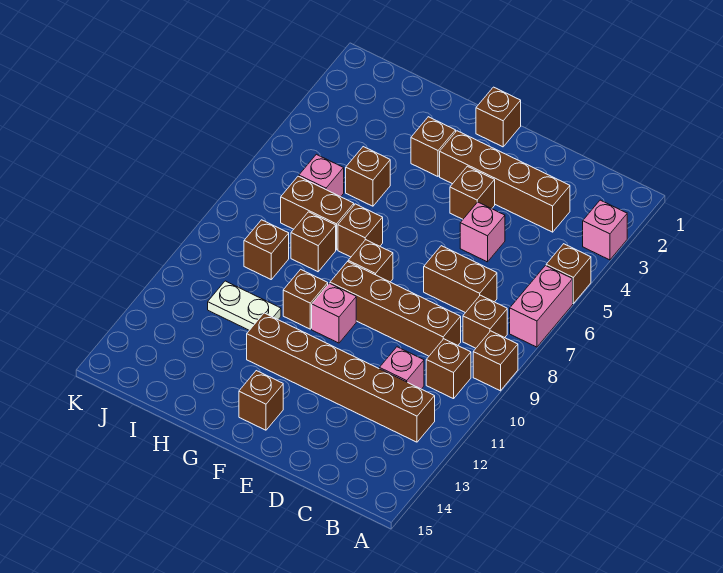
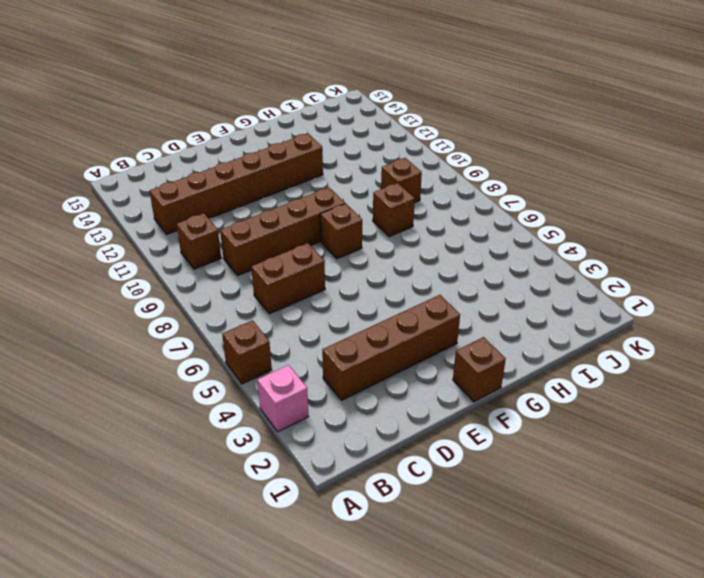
none -> pink brick A6:A7 level 1
none -> brown brick A9 level 1
none -> brown brick B8 level 1

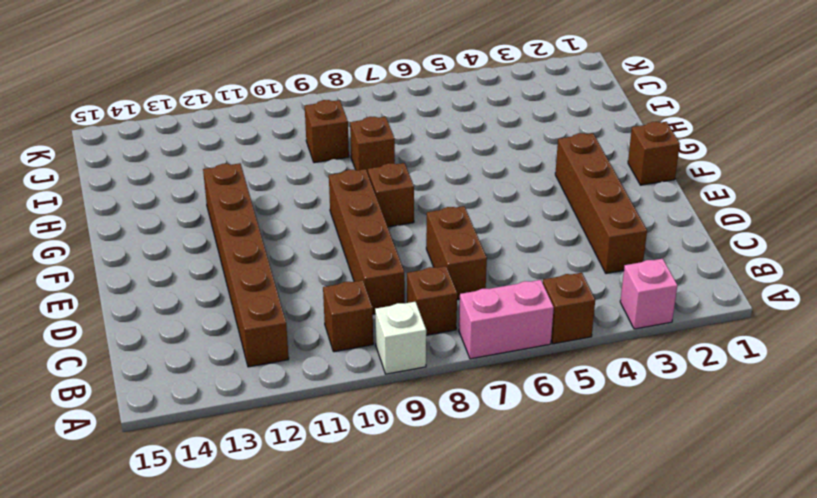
white brick A9 level 1 -> brown brick A9 level 1
none -> pink brick C11 level 1
none -> pink brick D5 level 1
none -> brown brick E4 level 1

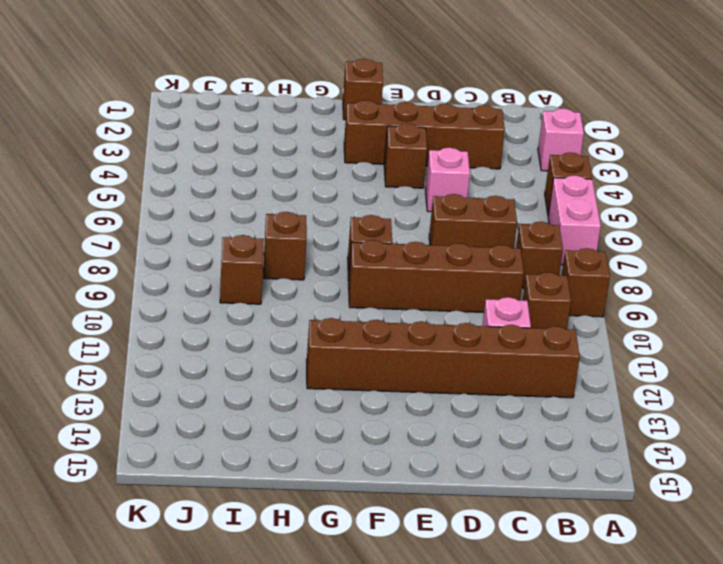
none -> pink brick F10 level 1
none -> brown brick F14 level 1
none -> brown brick G3 level 1

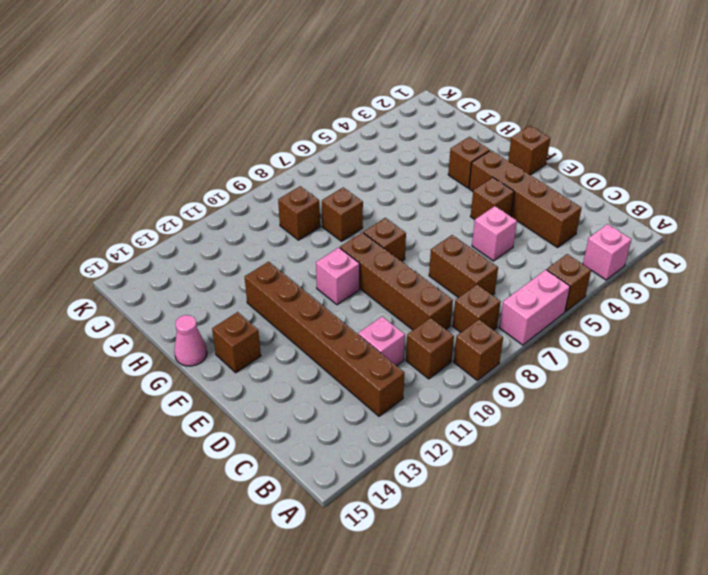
pink cone G15 level 1 -> none
none -> brown brick G7 level 1
none -> brown brick G10 level 1
none -> brown brick H5 level 1

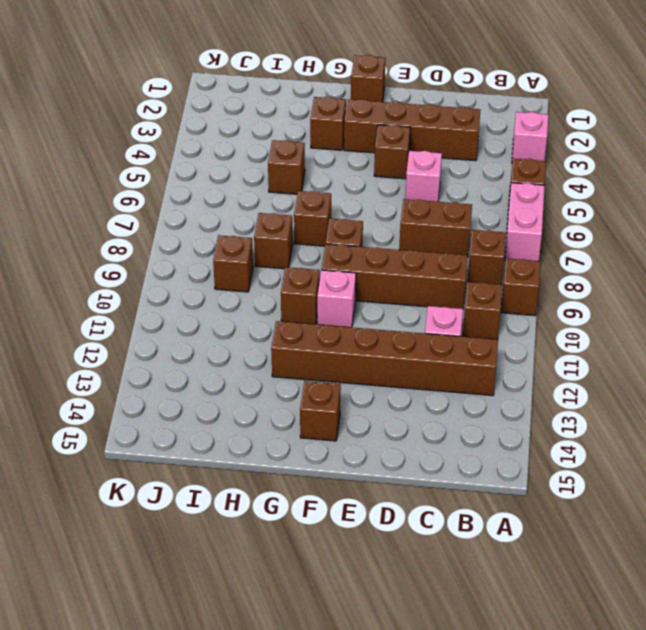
none -> brown brick H7:I7 level 1
none -> white plate H11:I11 level 1
none -> pink brick I6 level 1

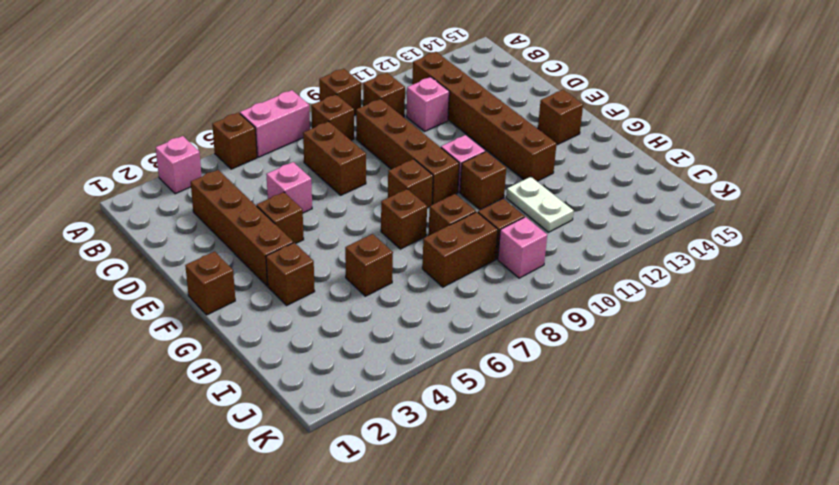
brown brick I7:I8 level 1 -> brown brick H7:I7 level 1
pink brick J9 level 1 -> pink brick I6 level 1

